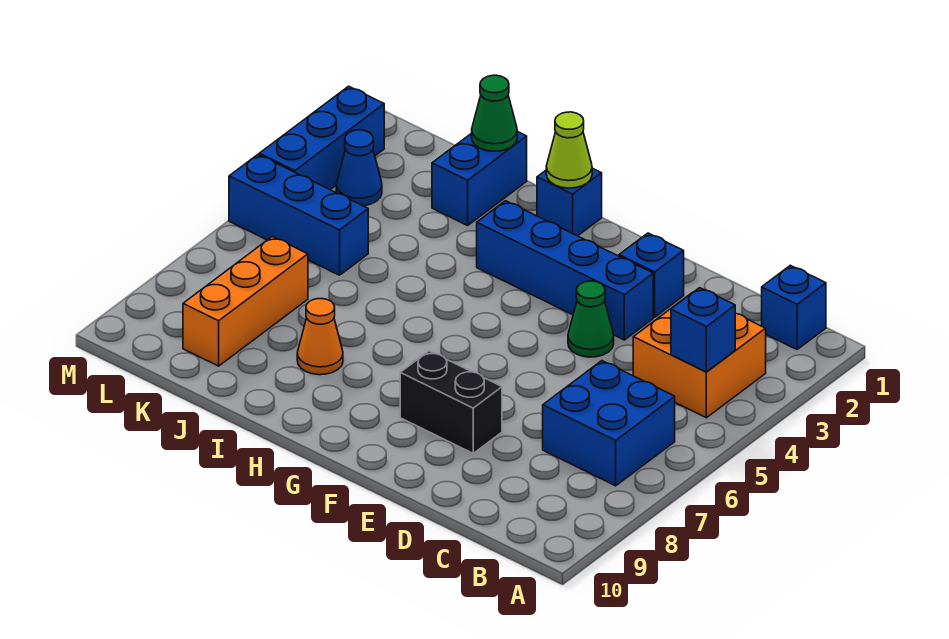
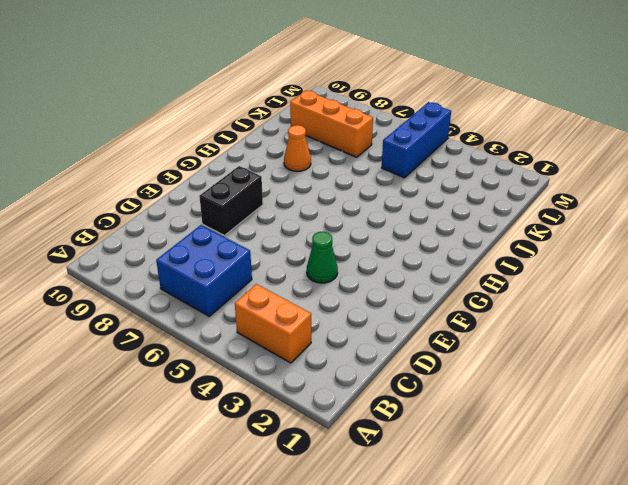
orange brick B3:B4 level 1 -> orange brick B3:C4 level 1
none -> blue brick B1 level 1
none -> blue brick E2 level 1
none -> blue brick E3:H3 level 1

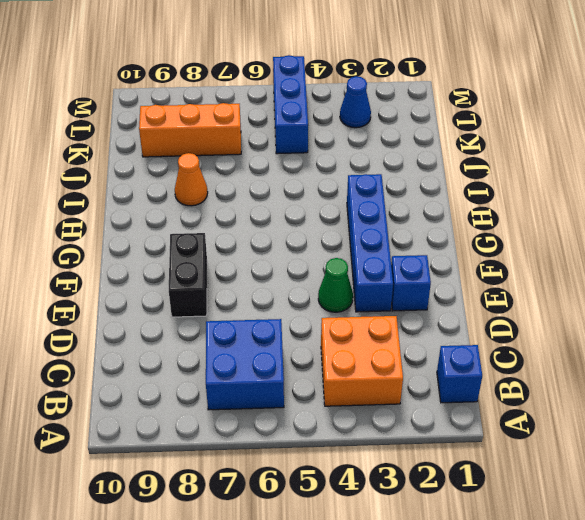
none -> blue brick H1 level 1
none -> blue brick J1:J2 level 1
none -> blue brick M2:M4 level 1

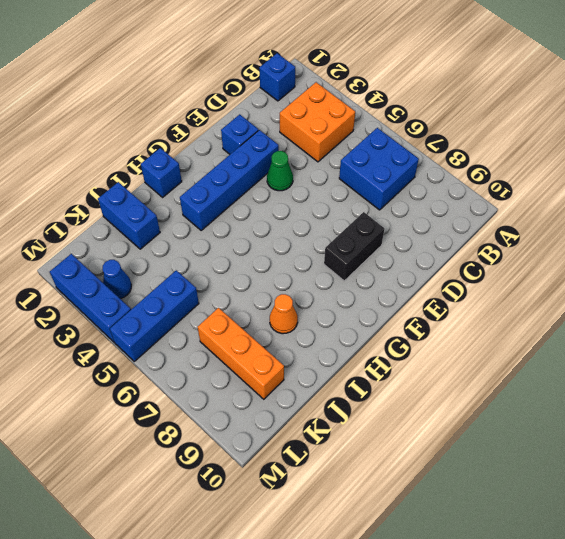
none -> blue brick B4 level 2
none -> lime cone H1 level 2
none -> green cone J1 level 2

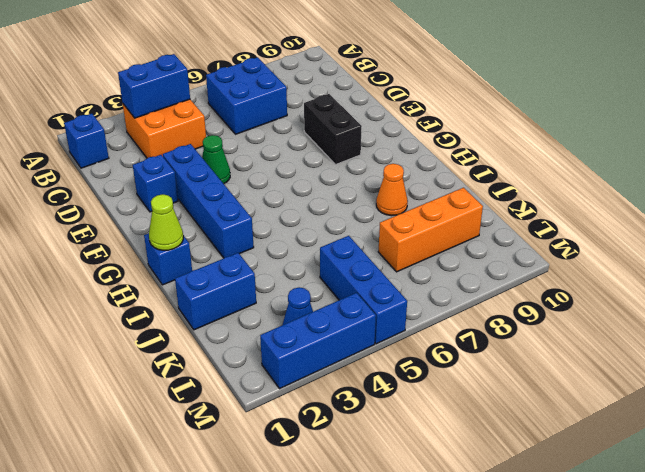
blue brick B3:B4 level 2 -> blue brick B4 level 2
none -> green cone J1 level 2

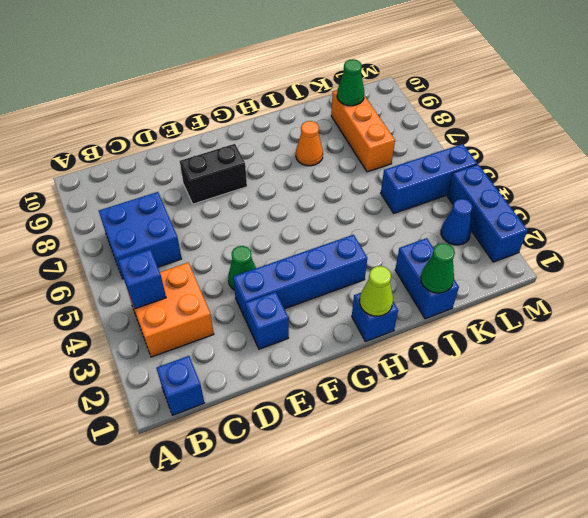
green cone K9 level 2 -> none

